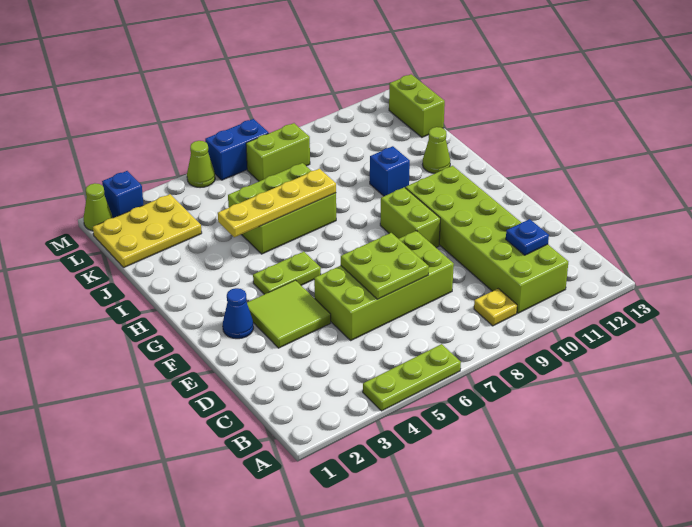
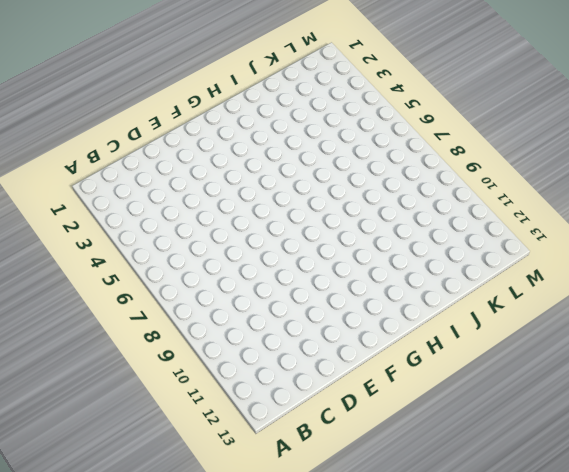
none -> lime plate A4:A6 level 1
none -> yellow plate B9 level 1
none -> lime brick B10:G11 level 1

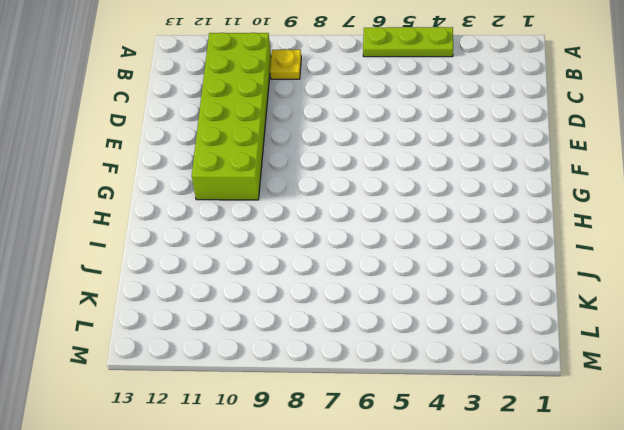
none -> lime brick D5:E8 level 1
none -> lime tile E3:F4 level 1
none -> blue cone F2 level 1

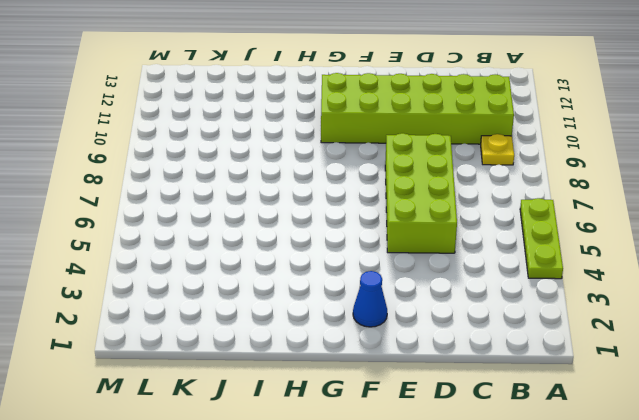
none -> lime tile E3:F4 level 1
none -> lime brick F9:G9 level 1
none -> lime plate G4:G5 level 1

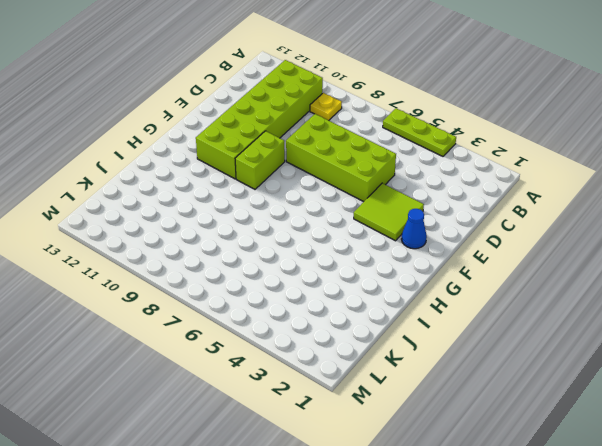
none -> lime plate G4:G5 level 1
none -> lime brick I5:J7 level 1
none -> blue brick I10 level 1

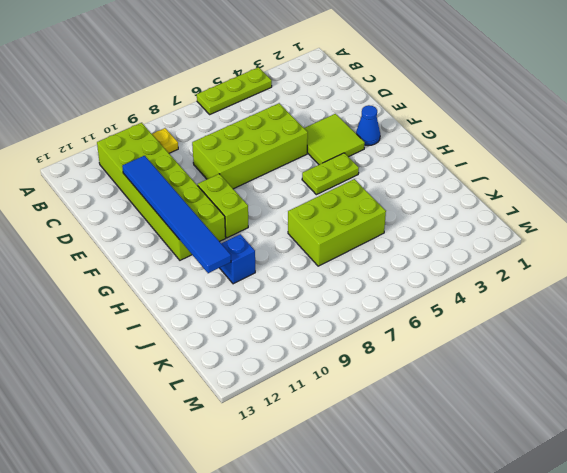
blue tile D11:I11 level 2 -> none
none -> lime cone I12 level 1
none -> yellow plate K1:L3 level 1
none -> lime brick K13:L13 level 1

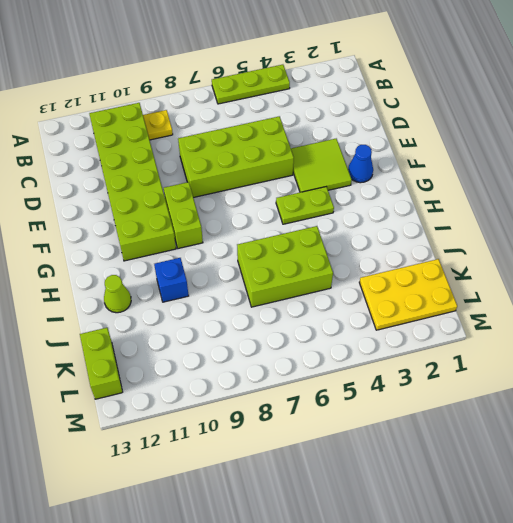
none -> lime brick L7:L8 level 1
none -> lime cone M1 level 1
none -> blue brick M2 level 1

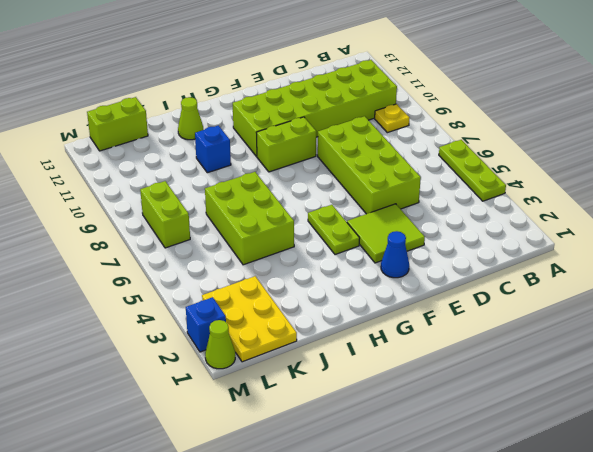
none -> lime cone M5 level 1
none -> blue brick M6:M7 level 1
none -> blue plate C11 level 2

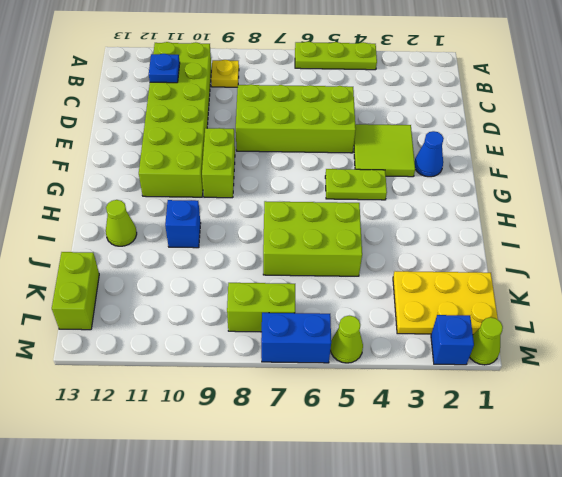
none -> lime plate D6:E7 level 2
none -> yellow plate I4:I7 level 2

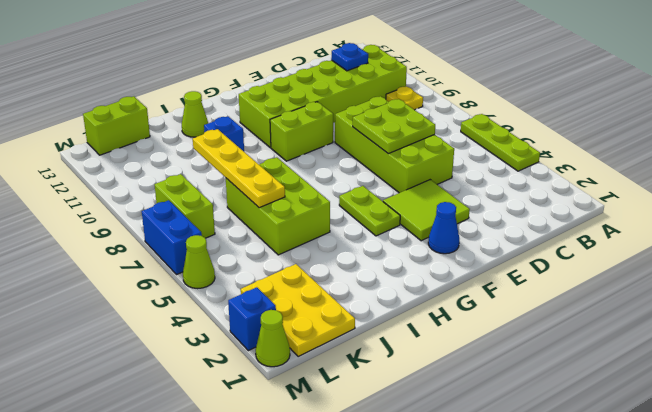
yellow plate J6:J9 level 2 -> yellow plate I4:I7 level 2

